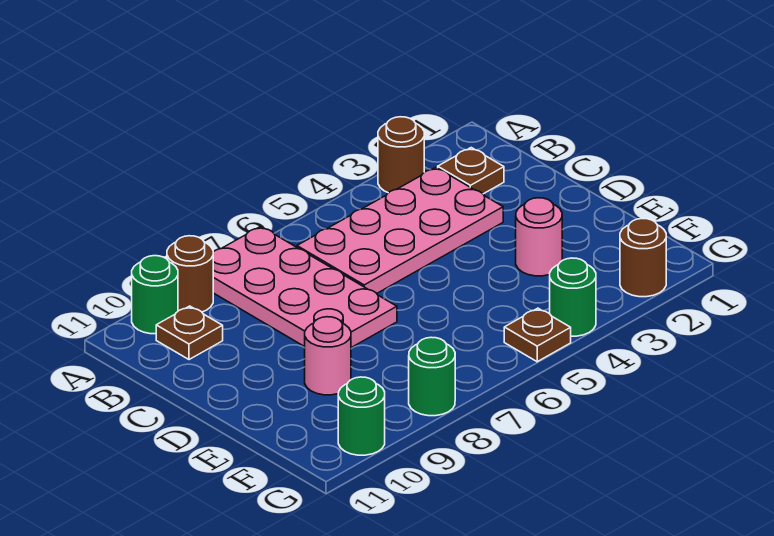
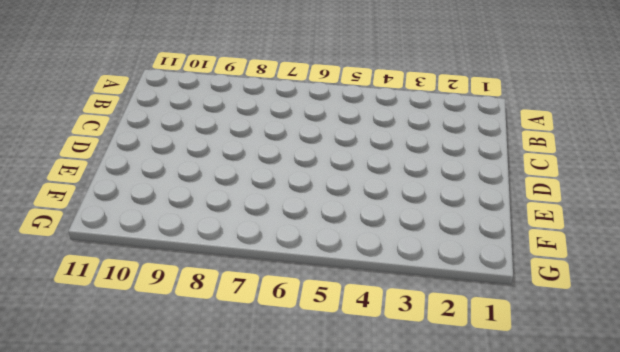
none -> brown round brick A3 level 1
none -> pink plate A7:D8 level 1
none -> brown round brick A9 level 1

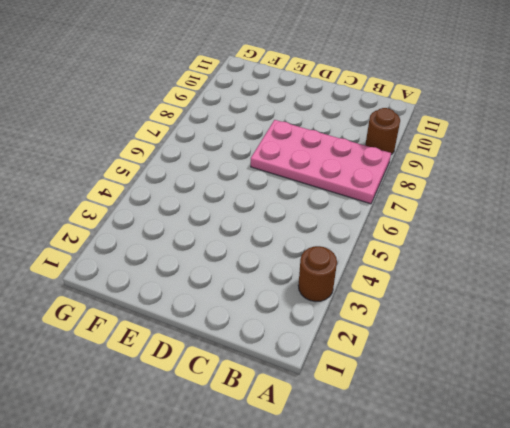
none -> green round brick A10 level 1
none -> brown plate B2 level 1
none -> pink plate B3:C6 level 1

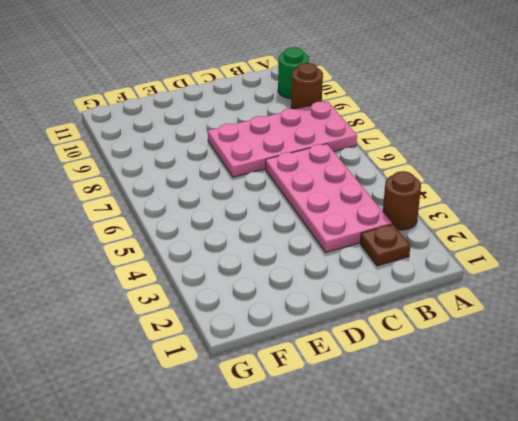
none -> brown plate B10 level 1
none -> pink round brick E3 level 1
none -> pink round brick E9 level 1

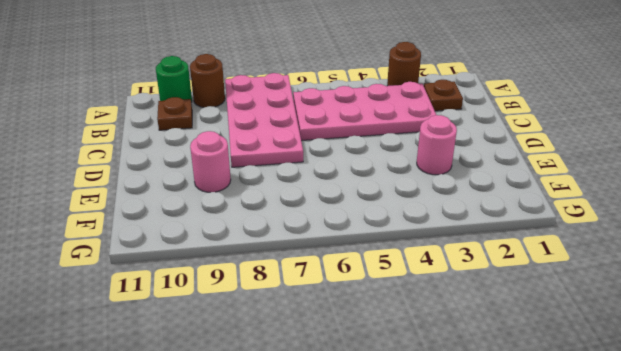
none -> brown round brick G2 level 1
none -> green round brick G4 level 1
none -> brown plate G5 level 1

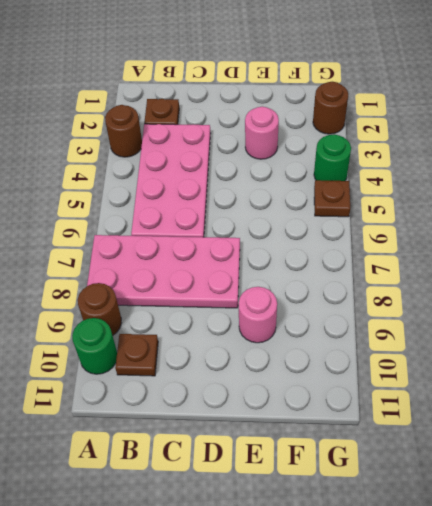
none -> green round brick G8 level 1
none -> green round brick G10 level 1

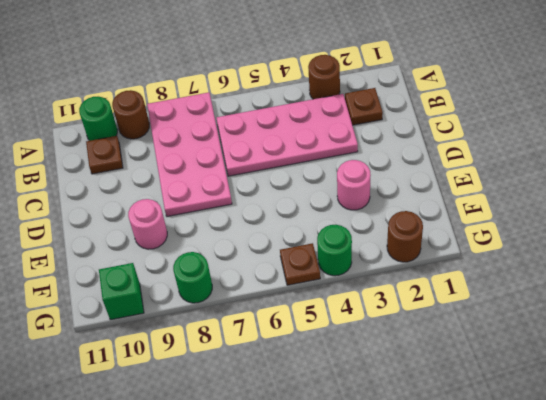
green brick G10 level 1 -> green round brick G10 level 1

